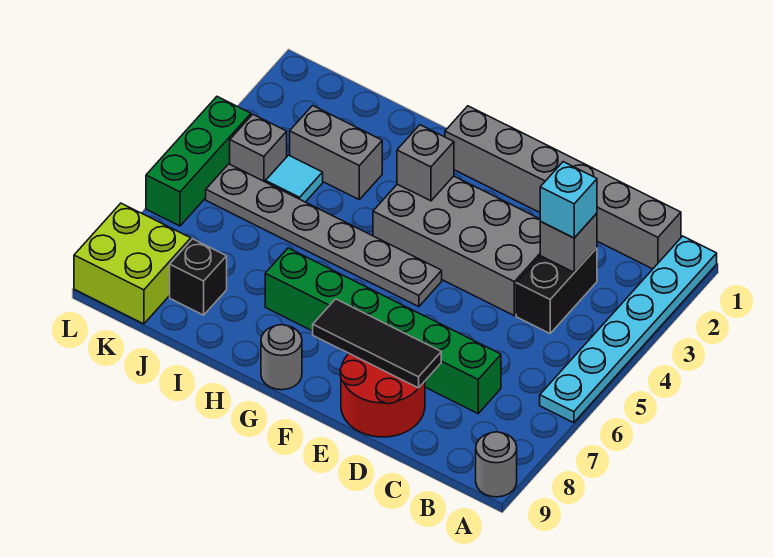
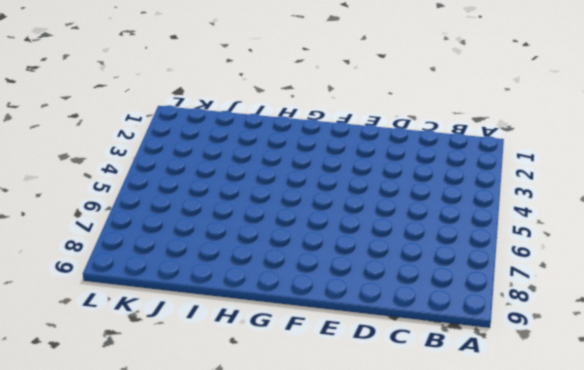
none -> cyan plate A1:A6 level 1
none -> grey round brick A9 level 1
none -> grey brick B1:G1 level 1

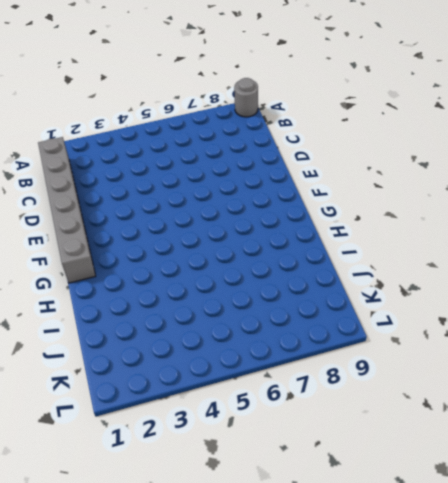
none -> cyan plate A1:A6 level 1
none -> black brick C3:C4 level 1
none -> green brick C7:H7 level 1

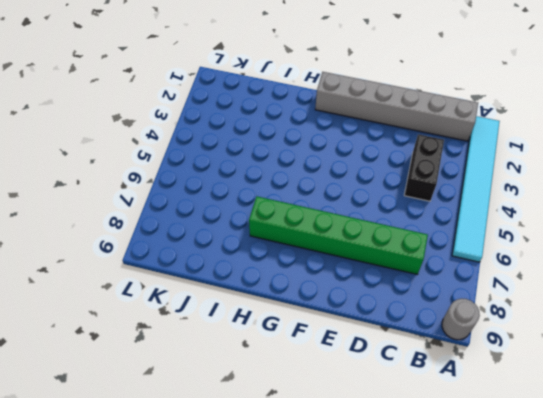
cyan tile A1:A6 level 1 -> cyan plate A1:A6 level 1
none -> grey brick D3:G4 level 1
none -> red round brick D8:E9 level 1
none -> grey plate F5:K5 level 1

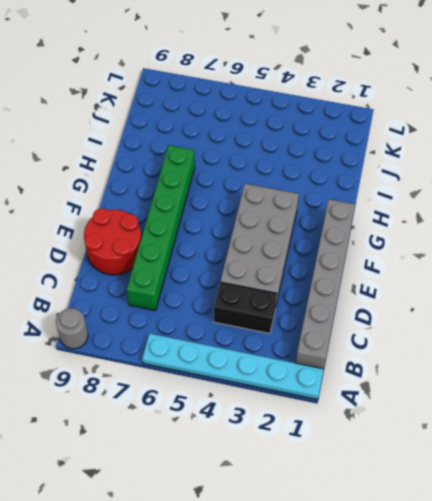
none -> grey plate F5:K5 level 1
none -> grey round brick G9 level 1
none -> grey brick I3:J3 level 1

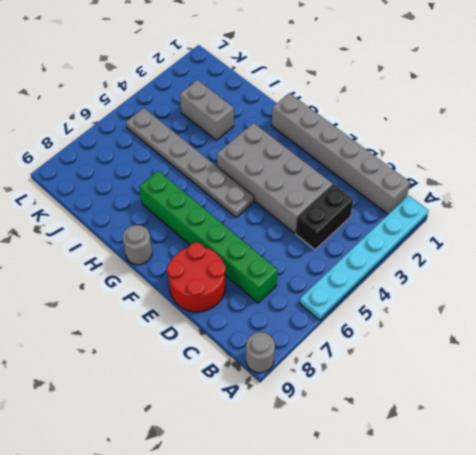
none -> cyan tile J4 level 1
none -> black brick J8 level 1
none -> grey brick K4 level 1

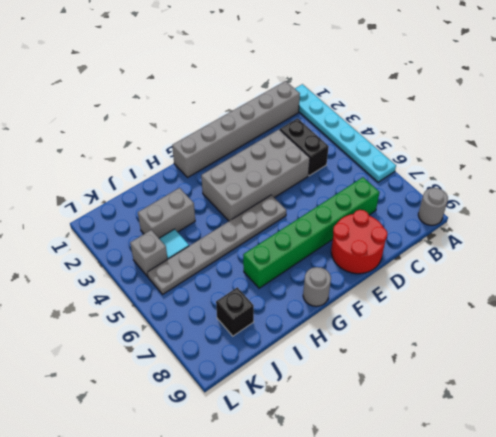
none -> lime brick K8:L9 level 1
none -> green brick L4:L6 level 1
none -> grey brick C3 level 2

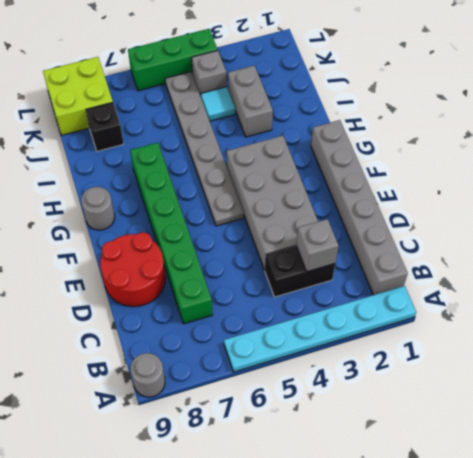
none -> black tile D8:F8 level 2
none -> grey brick G3 level 2
none -> cyan brick C3 level 3

